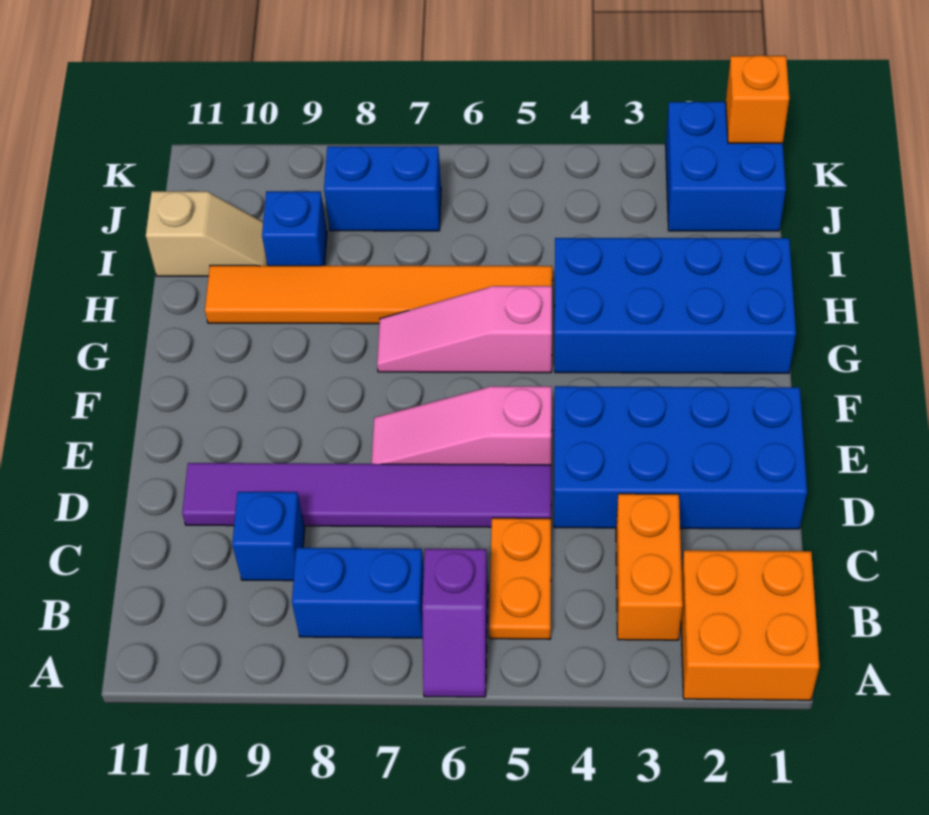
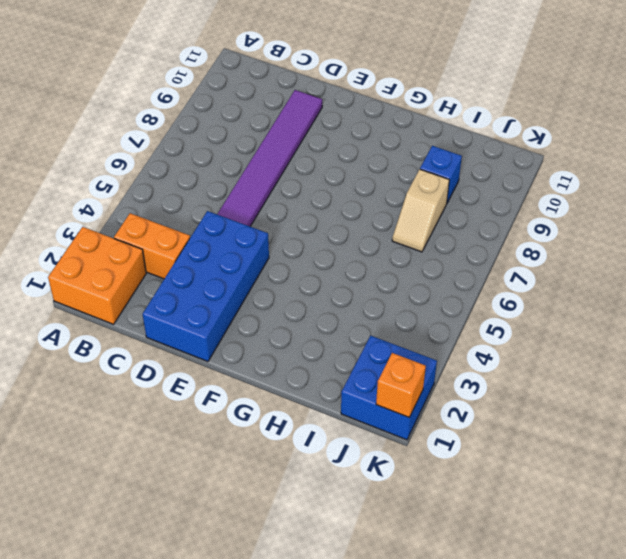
tan slope I7:I8 level 1 top 8 -> tan slope I10:I11 level 1 top 11
none -> purple slope A6:B6 level 1 top B
none -> orange plate B5:C5 level 1
none -> blue brick B7:B8 level 1

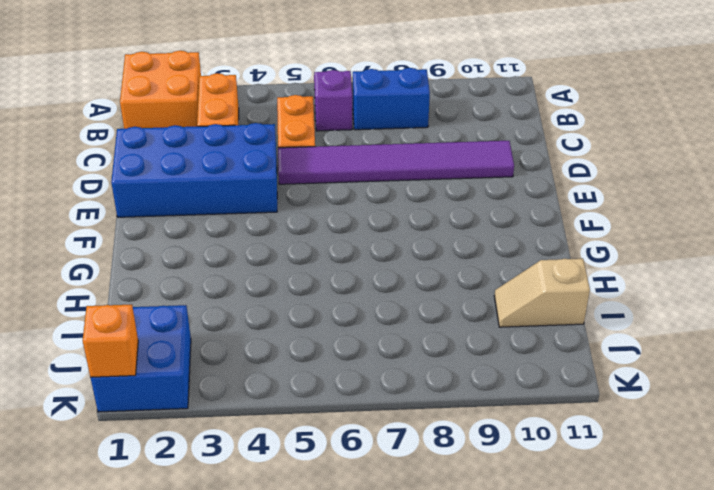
none -> blue brick C9 level 1
none -> pink slope E5:E7 level 1 top 5
none -> blue brick G1:H4 level 1

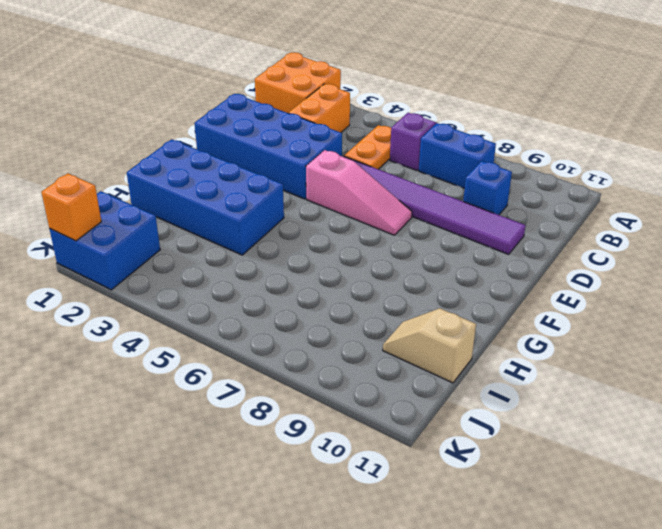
none -> pink slope G5:G7 level 1 top 5
none -> orange tile H5:H10 level 1
none -> blue brick I9 level 1

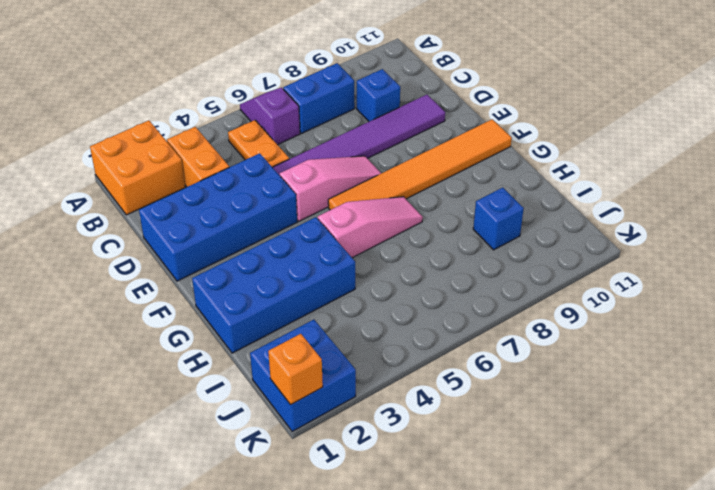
orange tile F6:F11 level 1 -> orange tile H5:H10 level 1
none -> tan slope I10:I11 level 1 top 11
none -> blue brick J7:J8 level 1

